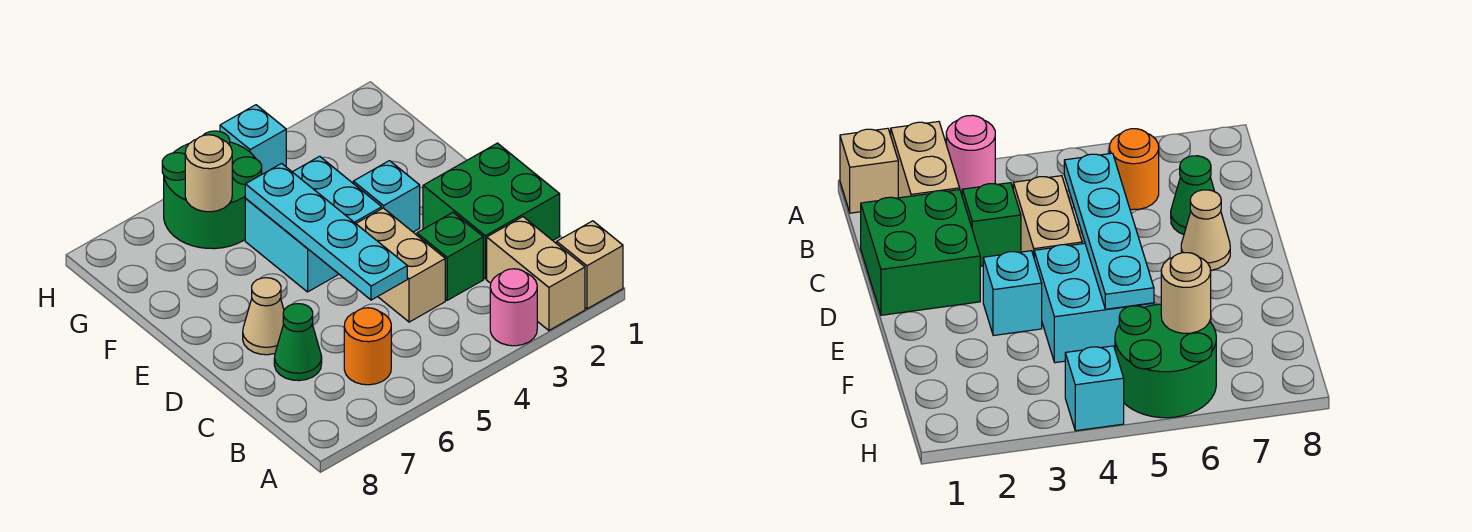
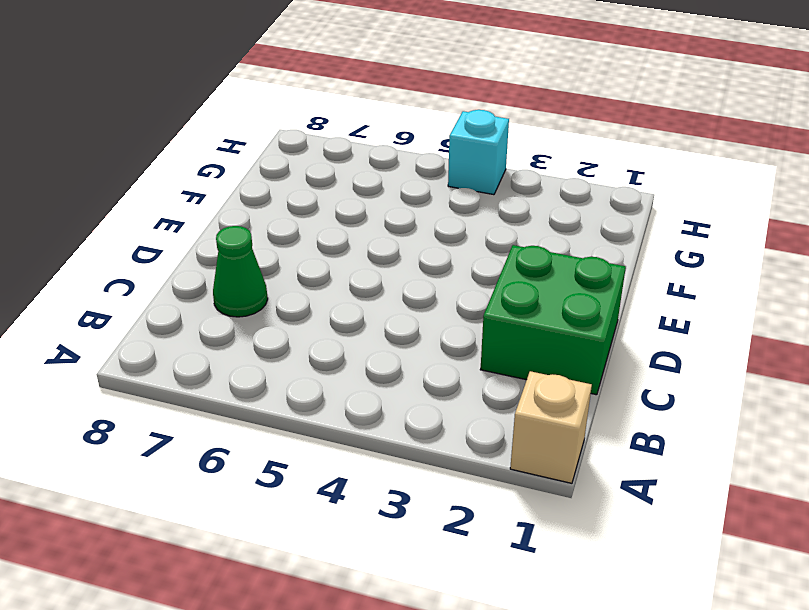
none -> tan brick A2:B2 level 1
none -> pink round brick A3 level 1
none -> orange round brick B6 level 1

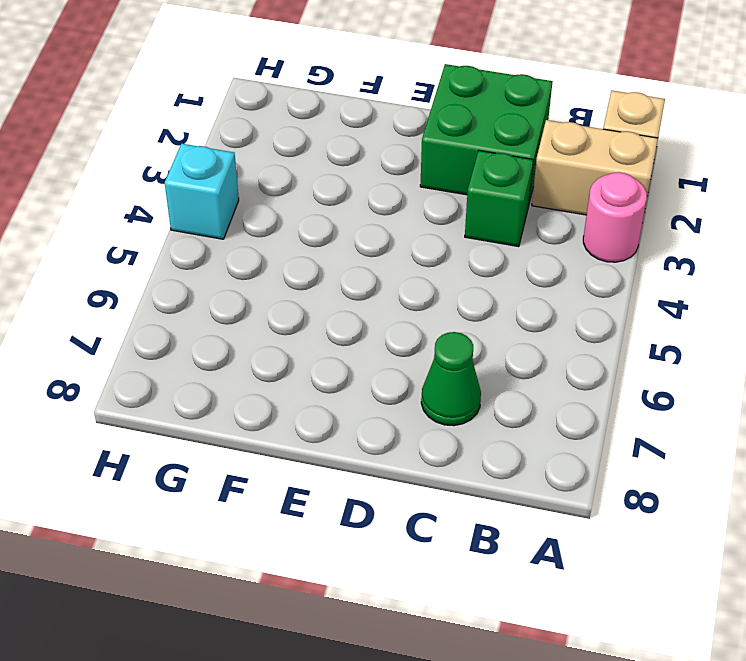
none -> orange round brick B6 level 1
none -> tan brick C4:D4 level 1
none -> tan cone D7 level 1

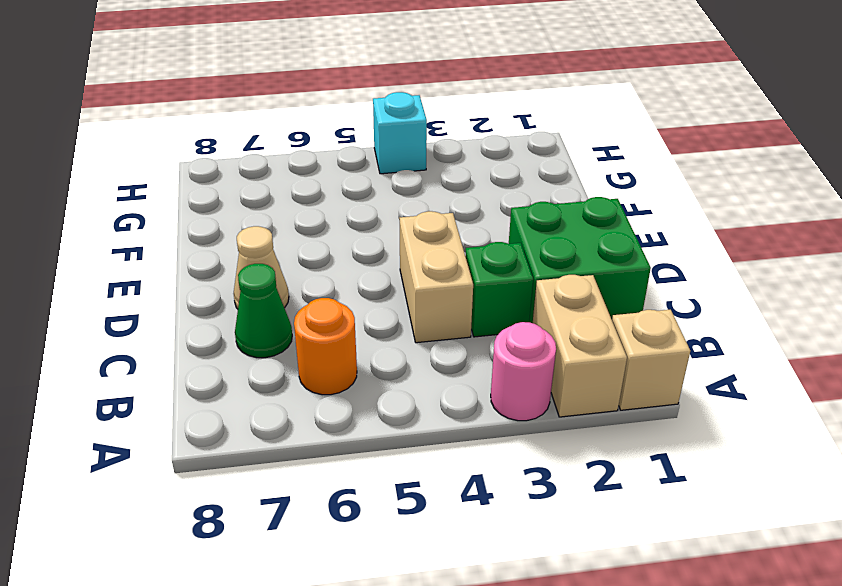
none -> cyan brick E3 level 1
none -> cyan brick E4:F5 level 1
none -> green round brick G5:H6 level 1

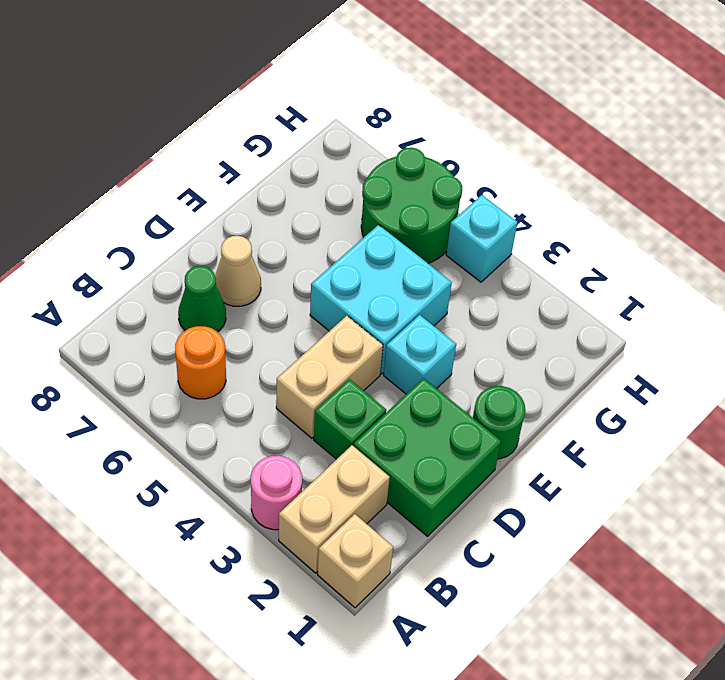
green round brick E1 level 1 -> none
none -> cyan plate C5:F5 level 2
none -> tan round brick G6 level 2

